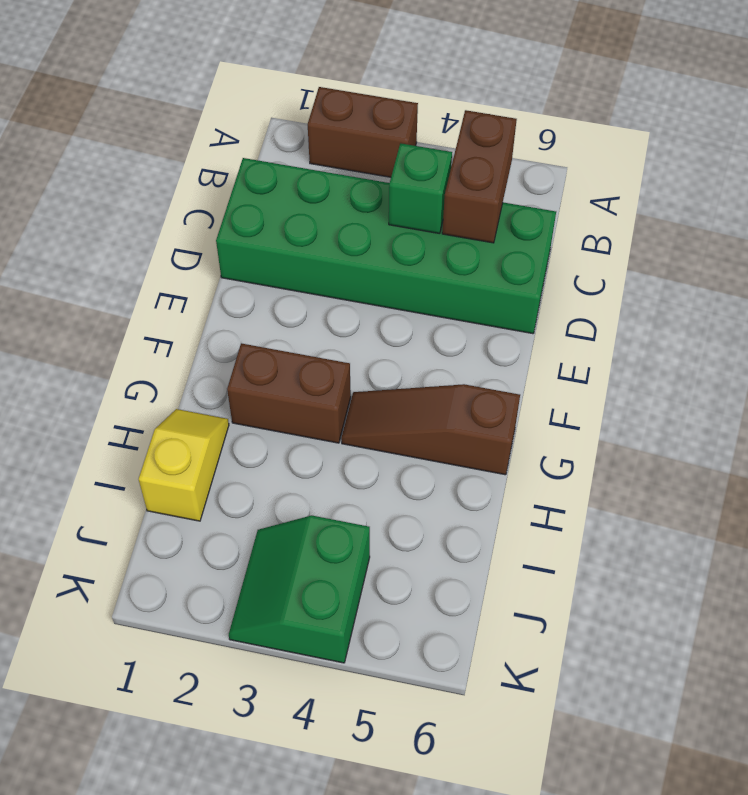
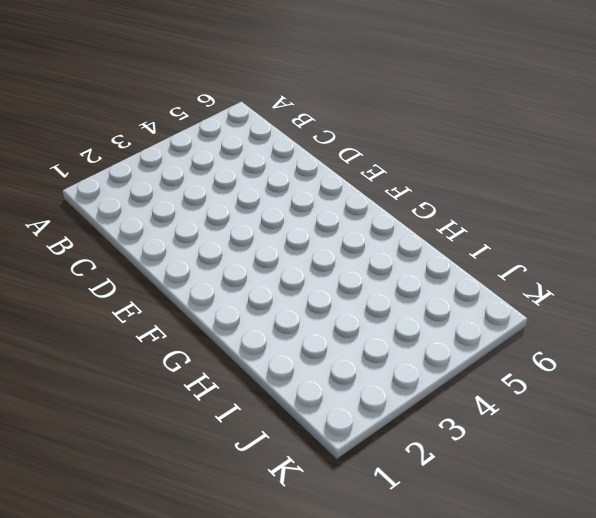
none -> brown brick A2:A3 level 1
none -> green brick C1:D6 level 1

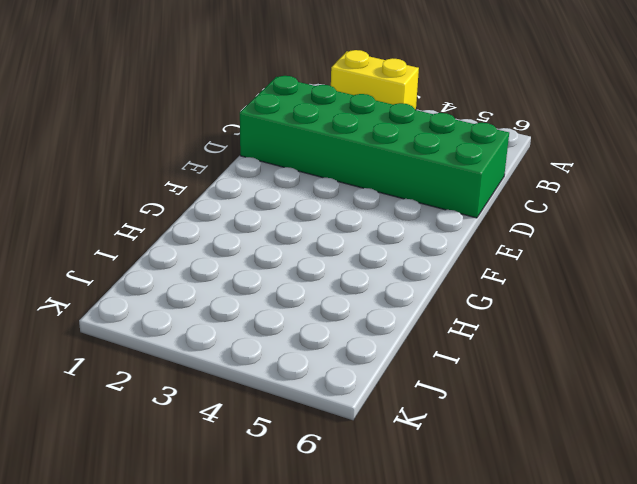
yellow brick A2:A3 level 1 -> brown brick A2:A3 level 1
none -> brown brick G2:G3 level 1
none -> brown slope G4:G6 level 1 top 6

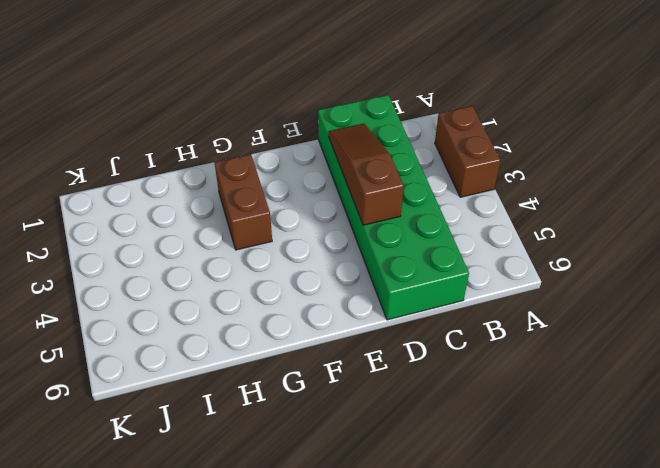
brown slope D2:D4 level 2 top 4 -> brown slope G4:G6 level 1 top 6
none -> yellow slope H1:I1 level 1 top I
none -> green slope J3:K4 level 1 top 4

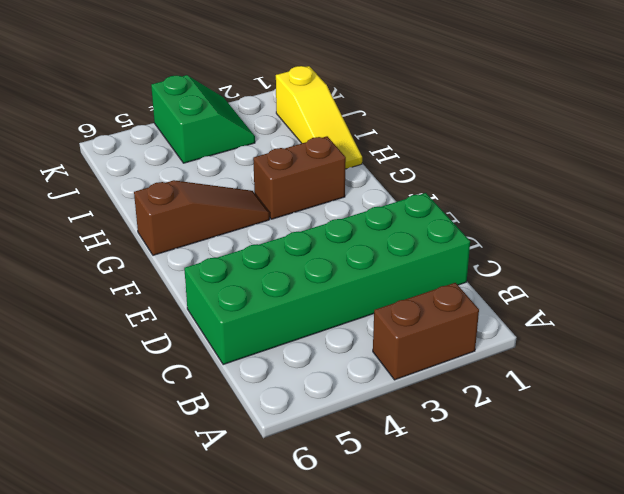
yellow slope H1:J1 level 1 top J -> yellow slope H1:I1 level 1 top I
none -> brown brick B5:C5 level 2
none -> green brick C4 level 2

